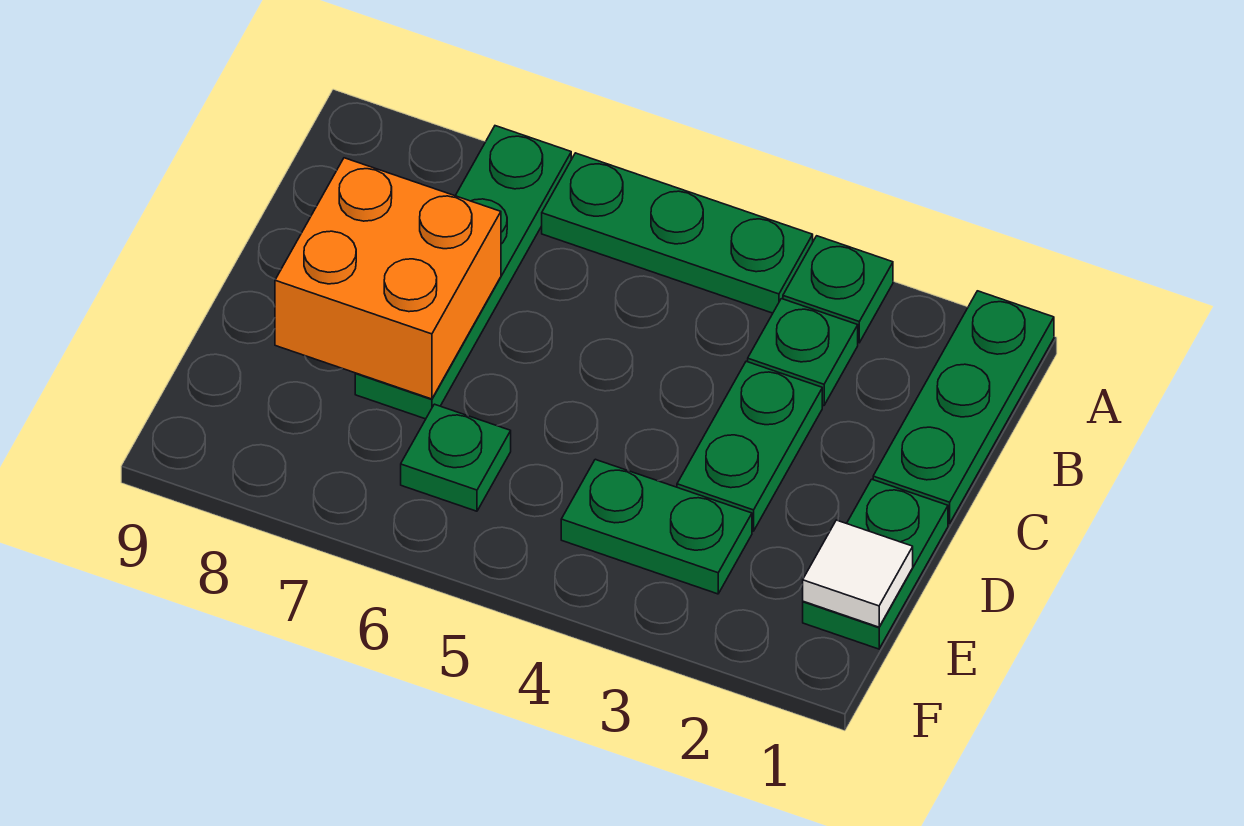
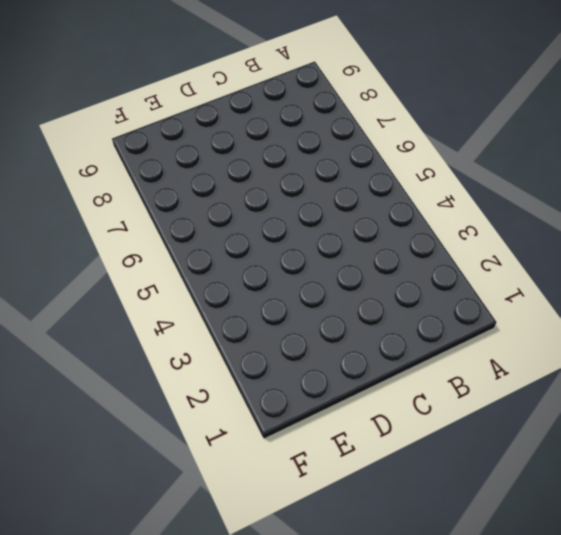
none -> green plate A1:C1 level 1
none -> green plate A3 level 1

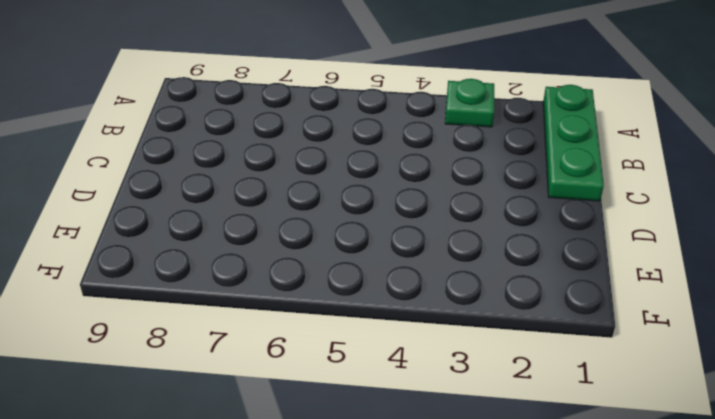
none -> green plate A4:A6 level 1
none -> green plate A7:D7 level 1

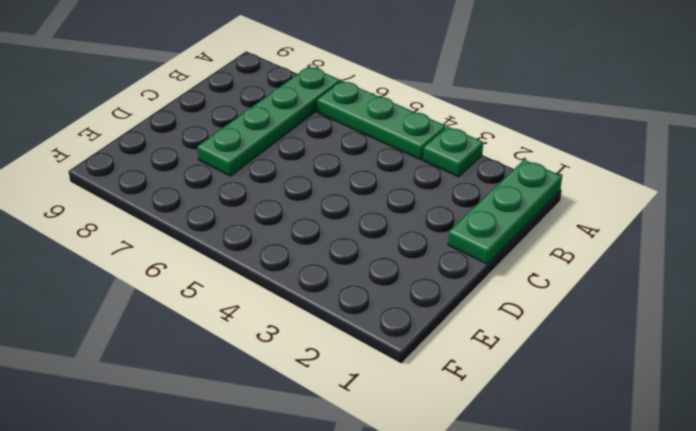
none -> green plate B3 level 1
none -> green plate C3:D3 level 1

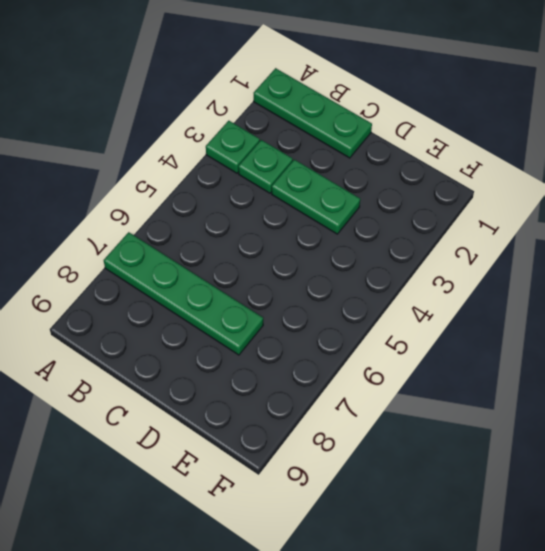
none -> green plate A4:A6 level 1
none -> green plate D1:E1 level 1

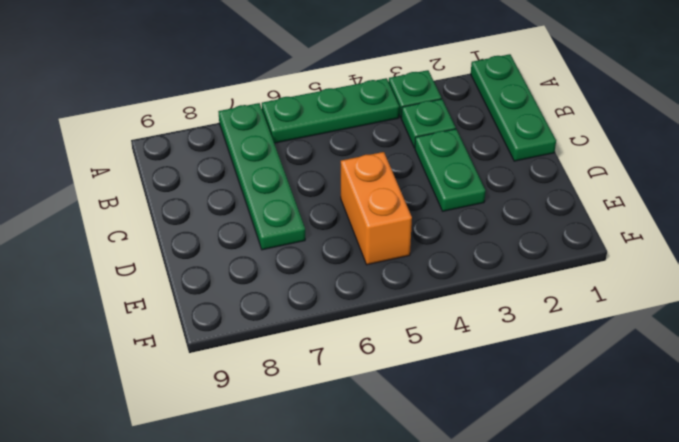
orange brick D5:E5 level 1 -> none
none -> green plate D1:E1 level 1
none -> green plate E3:E4 level 1

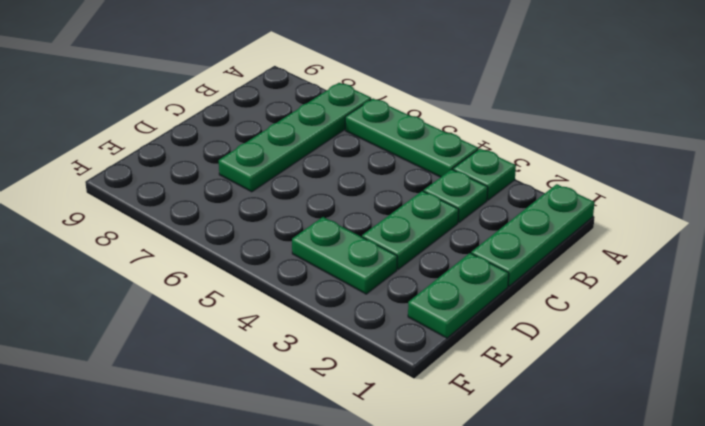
none -> green plate E6 level 1
none -> orange brick C7:D8 level 2

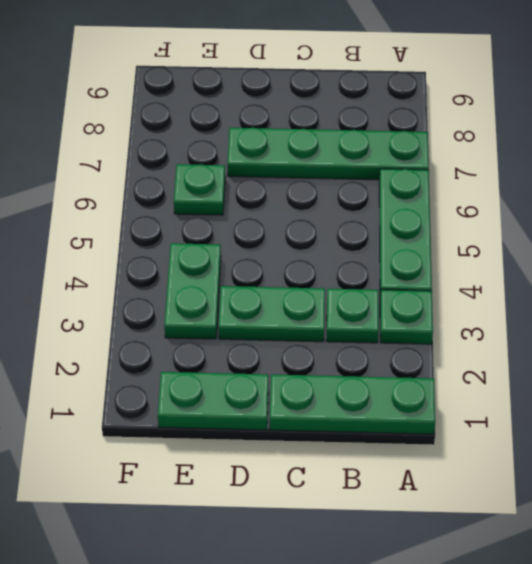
none -> orange brick C7:D8 level 2
none -> white tile E1 level 2

